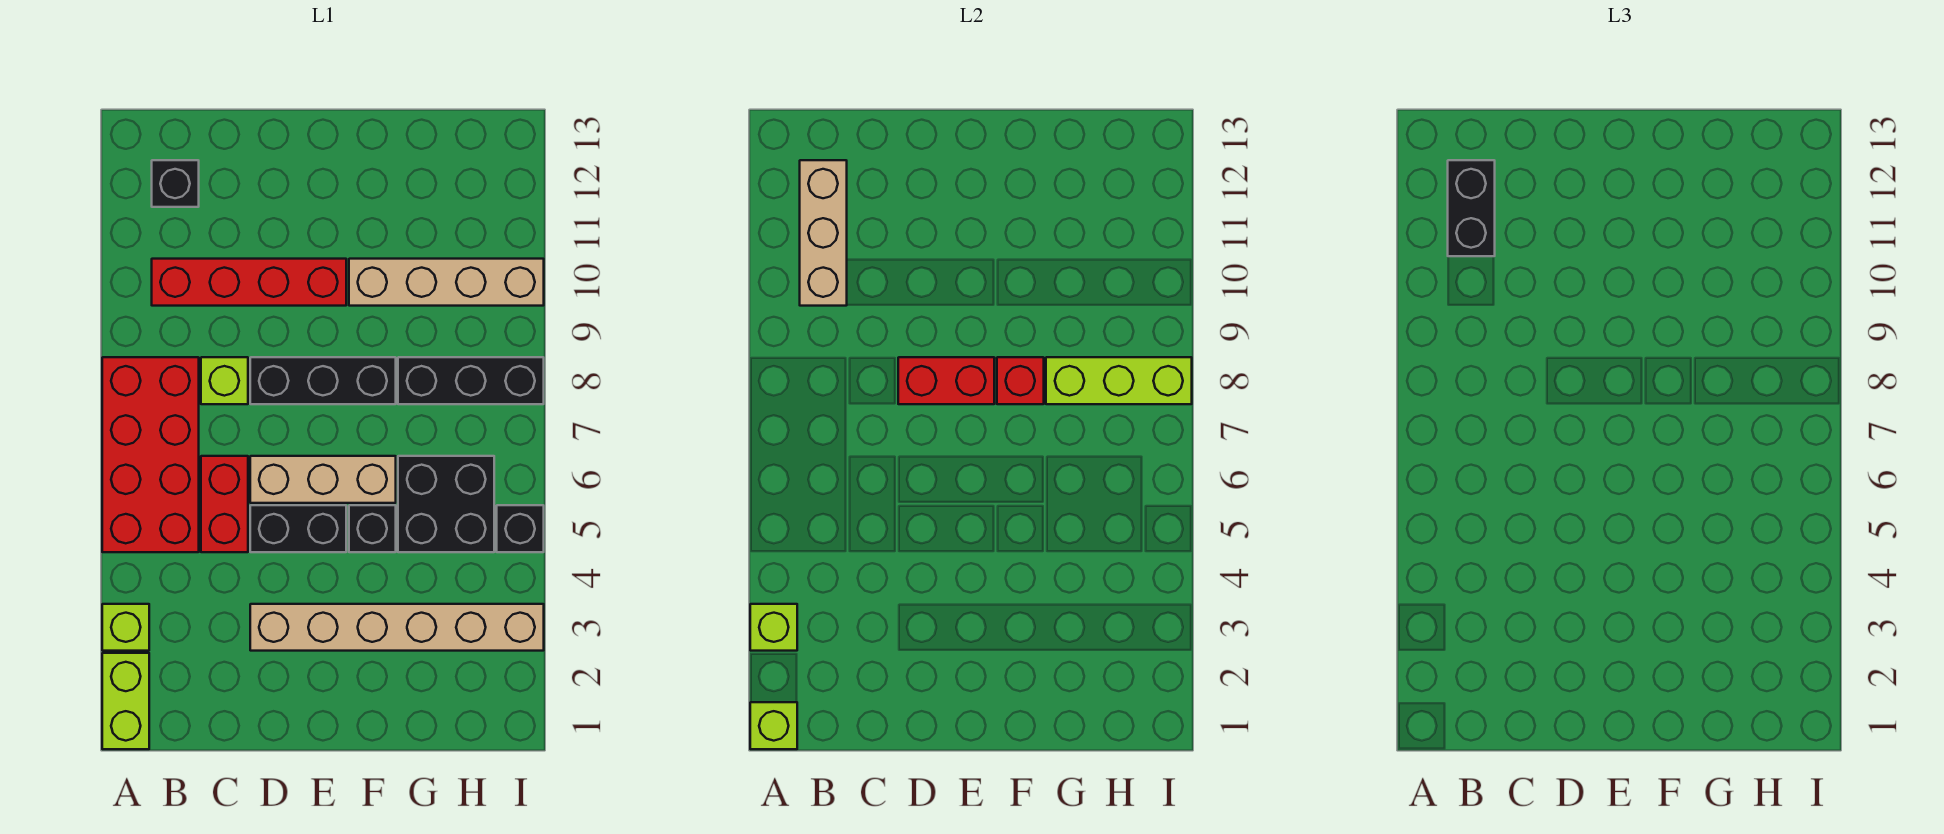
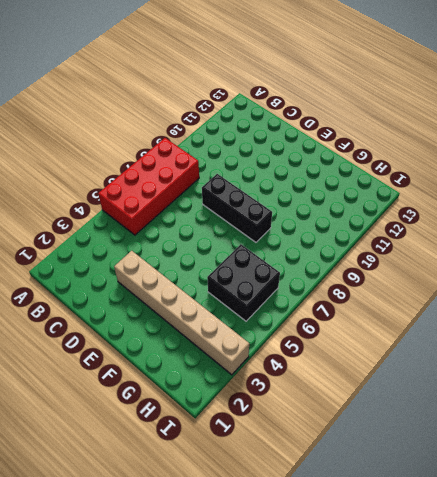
none -> lime brick A1:A2 level 1
none -> lime brick A3 level 1
none -> red brick B10:E10 level 1

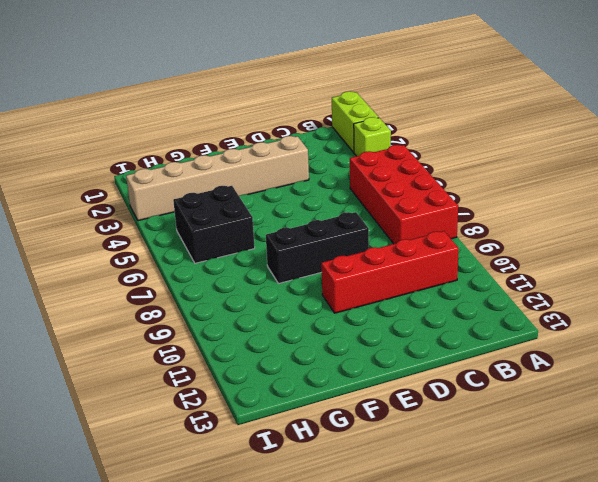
none -> black brick B12 level 1
none -> red brick C5:C6 level 1
none -> lime brick C8 level 1

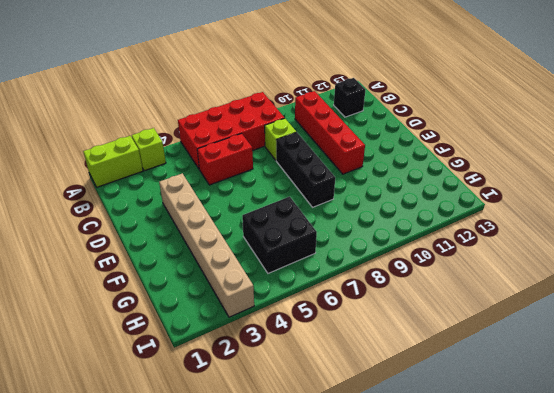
none -> black brick D5:E5 level 1
none -> tan brick D6:F6 level 1
none -> black brick F5 level 1

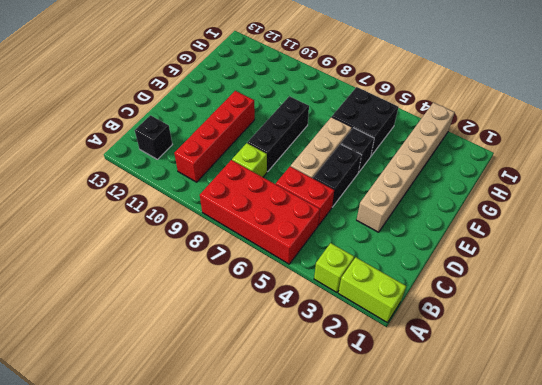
none -> tan brick F10:I10 level 1
none -> black brick G8:I8 level 1
none -> black brick I5 level 1

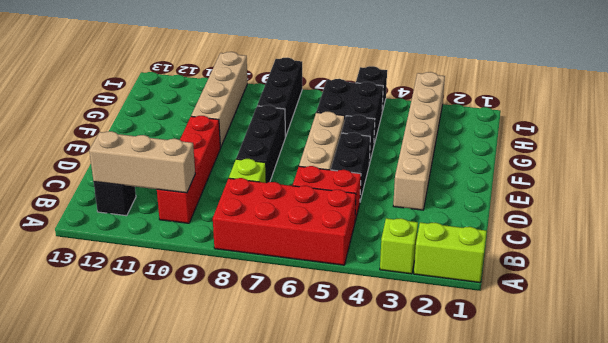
none -> lime brick A1 level 2
none -> lime brick A3 level 2
none -> red brick D8:E8 level 2

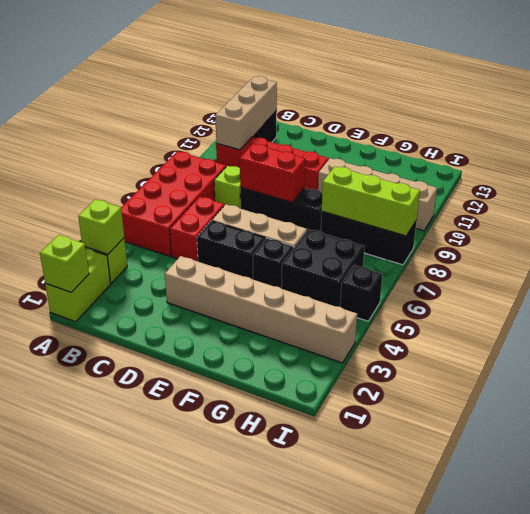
none -> red brick F8 level 2
none -> black brick B11:B12 level 3

